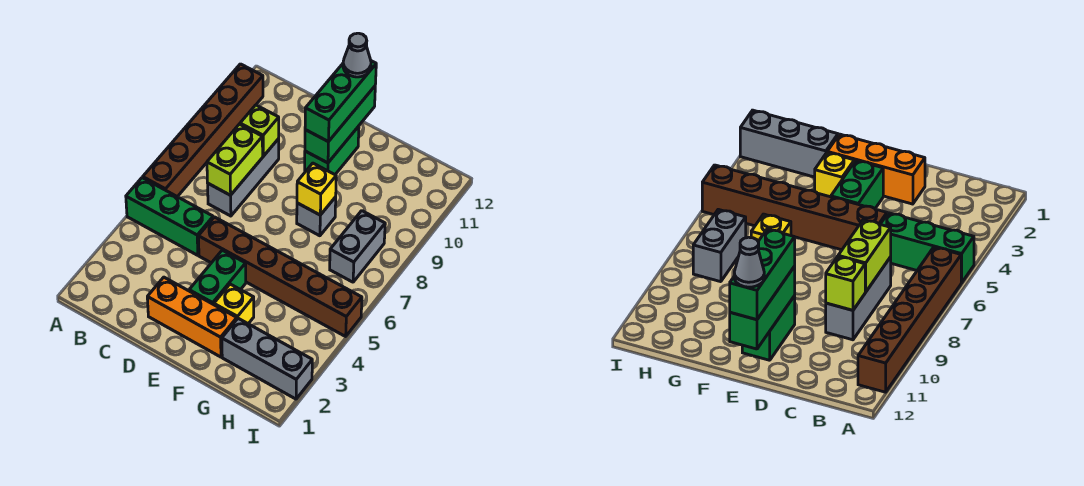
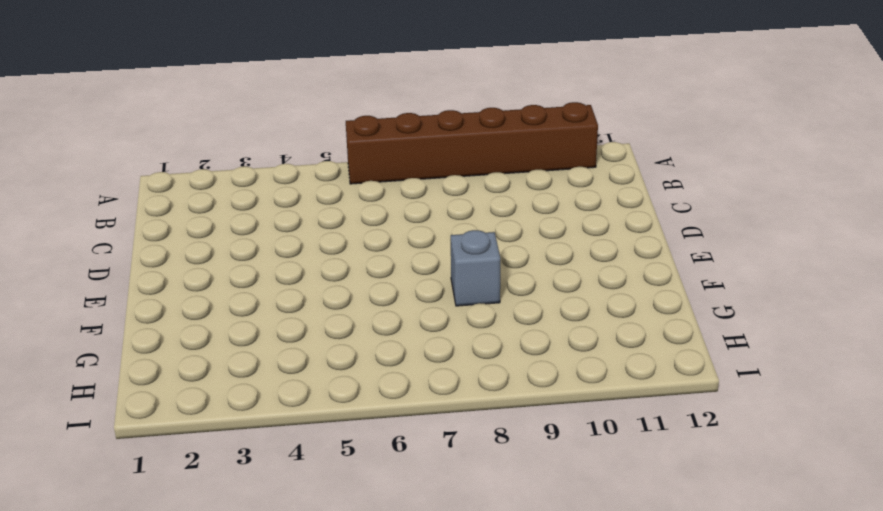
none -> green brick A5:C5 level 1
none -> grey brick C7:C9 level 1
none -> orange brick D2:F2 level 1

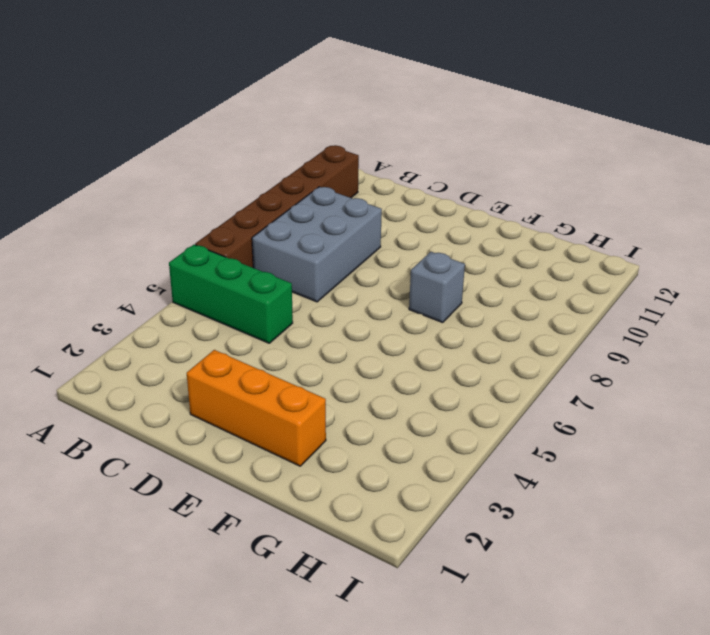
grey brick B7:C9 level 1 -> grey brick C7:C9 level 1
none -> brown brick D5:I5 level 1
none -> green brick E3:E4 level 1
none -> green brick E10:E11 level 1

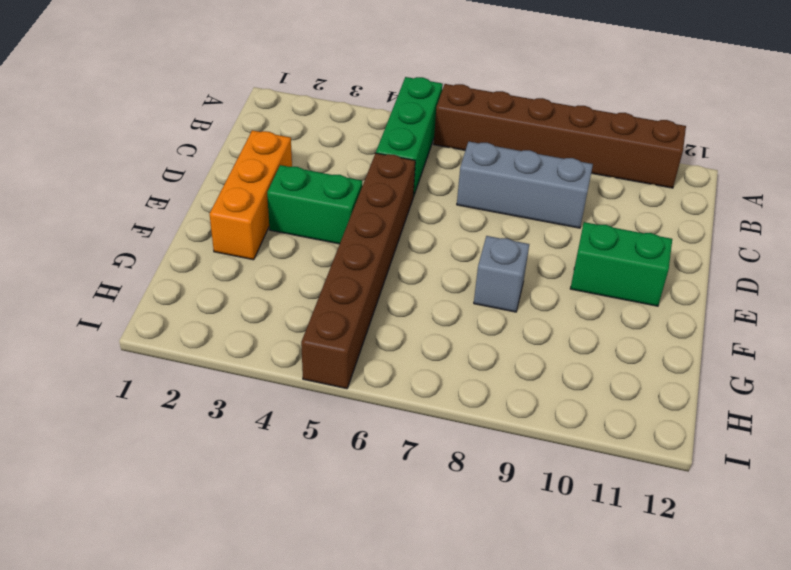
none -> yellow brick F3 level 1
none -> grey brick G2:I2 level 1
none -> grey brick H7:H8 level 1

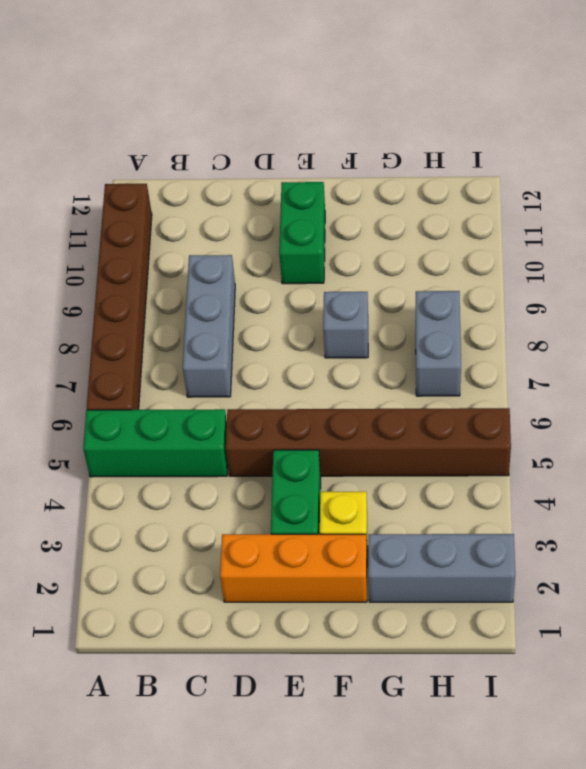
none -> lime brick C7:C8 level 2
none -> lime brick C9 level 2
none -> green brick E10:E12 level 2

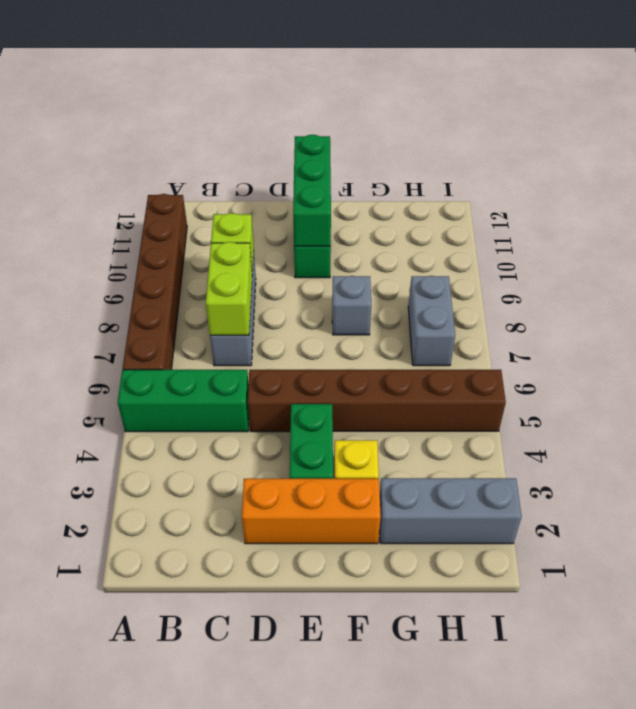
none -> yellow brick F8 level 2
none -> green brick E10:E12 level 3
none -> grey cone E12 level 4

